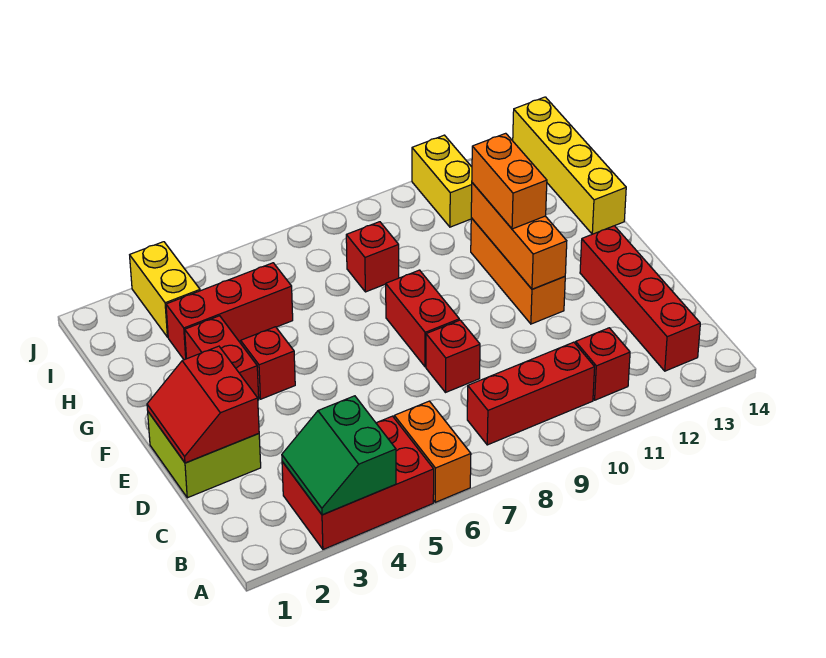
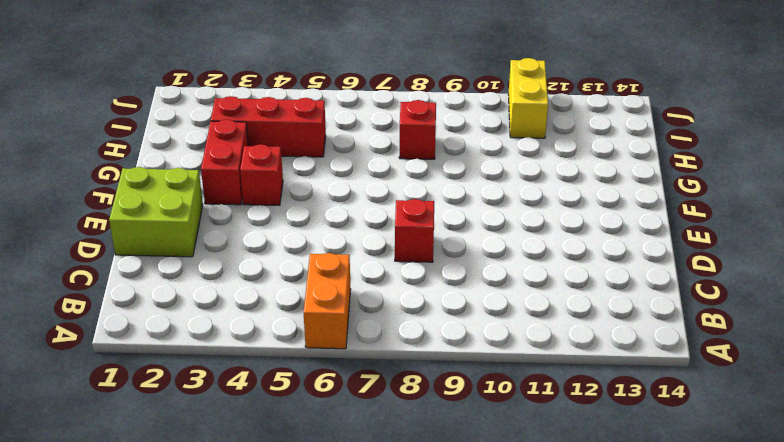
none -> red brick A3:B5 level 1
none -> red brick B8:B10 level 1
none -> red brick B11 level 1

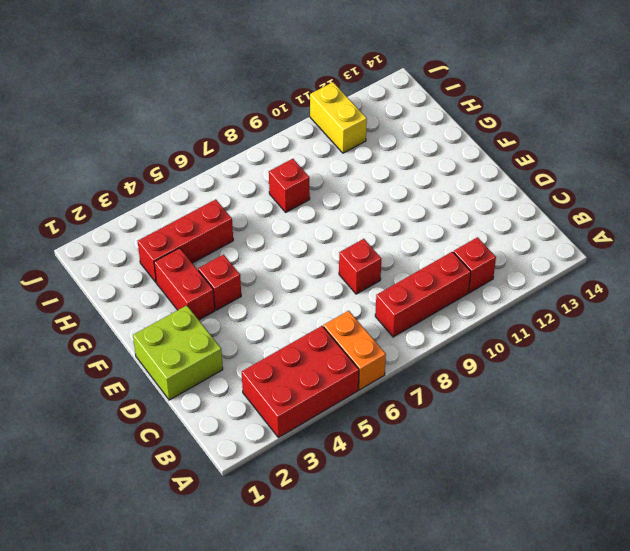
none -> red brick B13:E13 level 1
none -> red brick E8:F8 level 1
none -> orange brick E11:G11 level 1

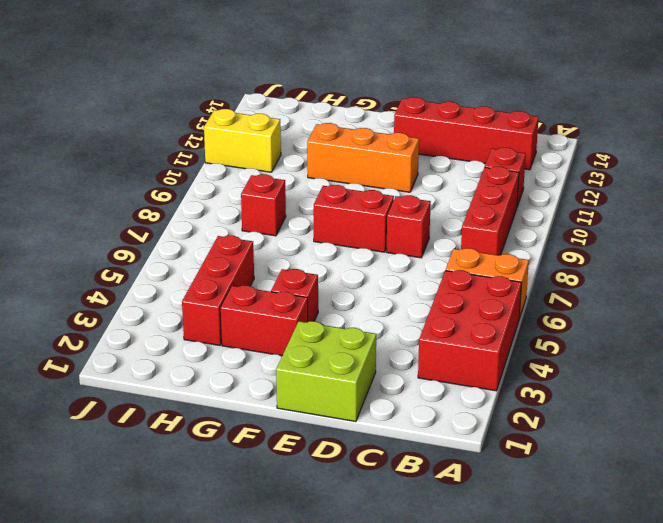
none -> yellow brick G14:J14 level 1
none -> yellow brick I3:J3 level 1
none -> green slope A3:B4 level 2 top 4

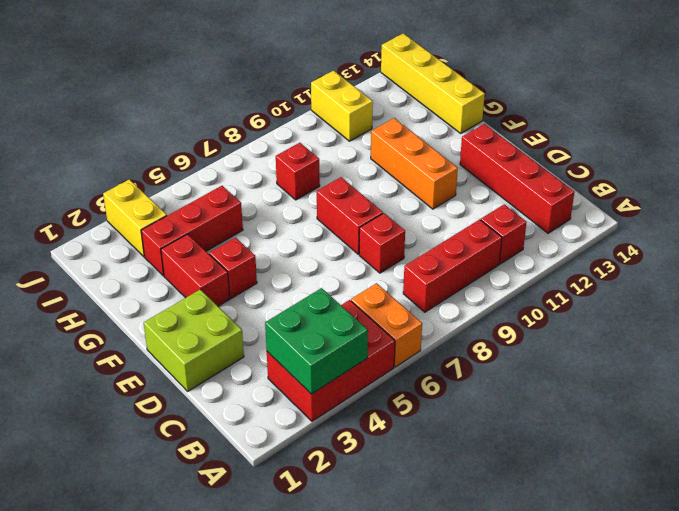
green brick A3:B4 level 2 -> green slope A3:B4 level 2 top 4
none -> red slope D1:E2 level 2 top 2
none -> orange brick E11:G11 level 2
none -> orange brick F11:G11 level 3

